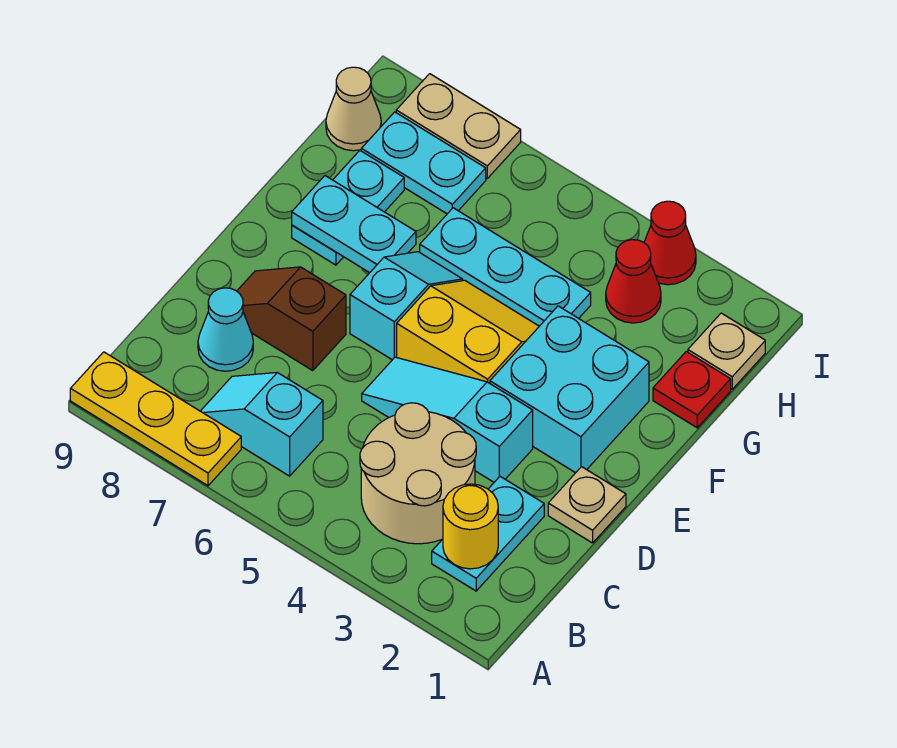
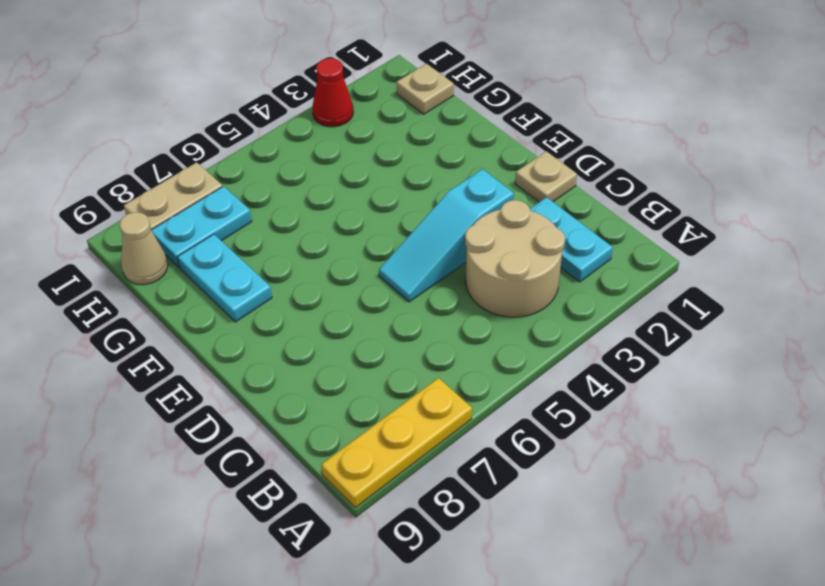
none -> cyan slope B6:B7 level 1 top 6
none -> cyan cone C8 level 1
none -> brown slope D7:D8 level 1 top 7

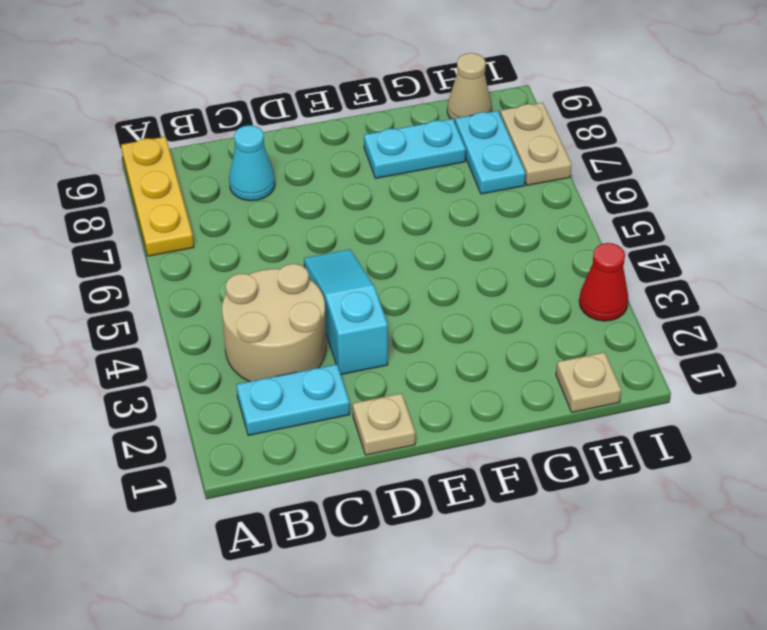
none -> cyan slope B6:B7 level 1 top 6
none -> brown slope D7:D8 level 1 top 7
none -> cyan brick E2:F3 level 1

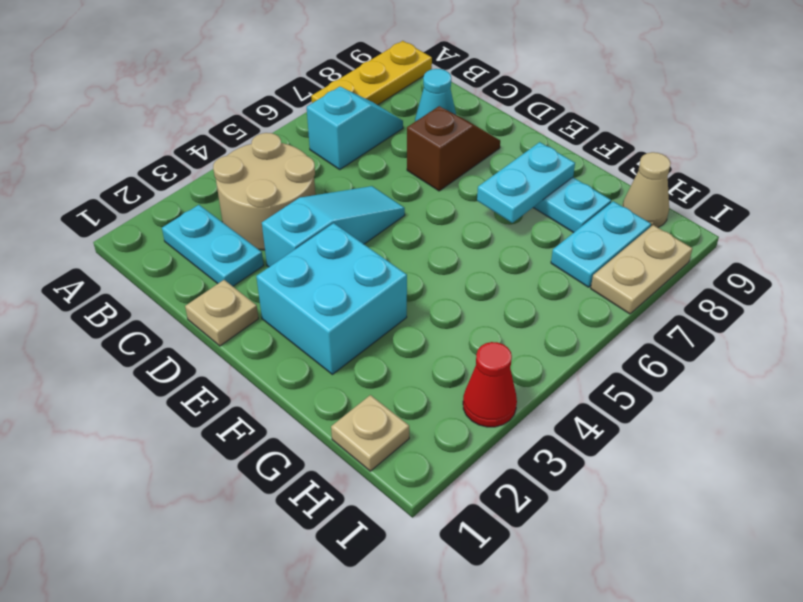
none -> yellow slope E4:F5 level 1 top E
none -> cyan slope E6:F6 level 1 top E
none -> red plate G1 level 1

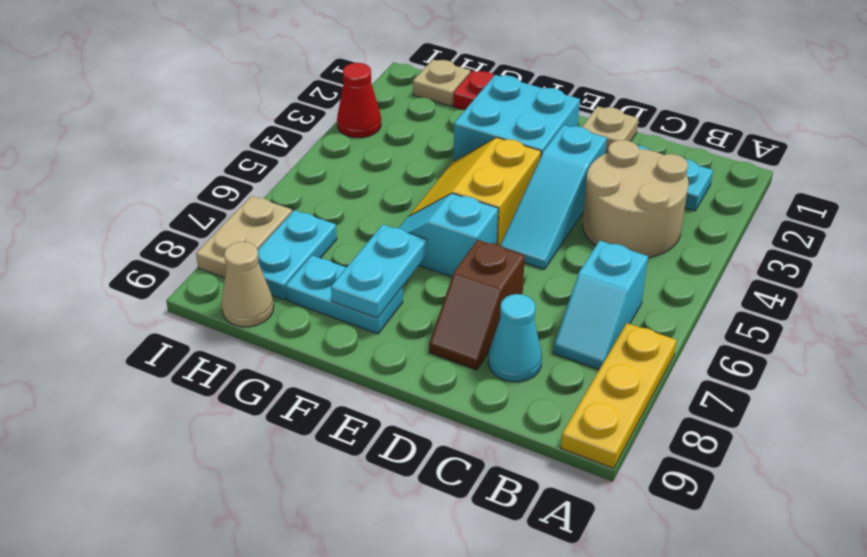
none -> cyan plate G4:G6 level 1
none -> red cone H3 level 1
none -> yellow round brick B2 level 2

